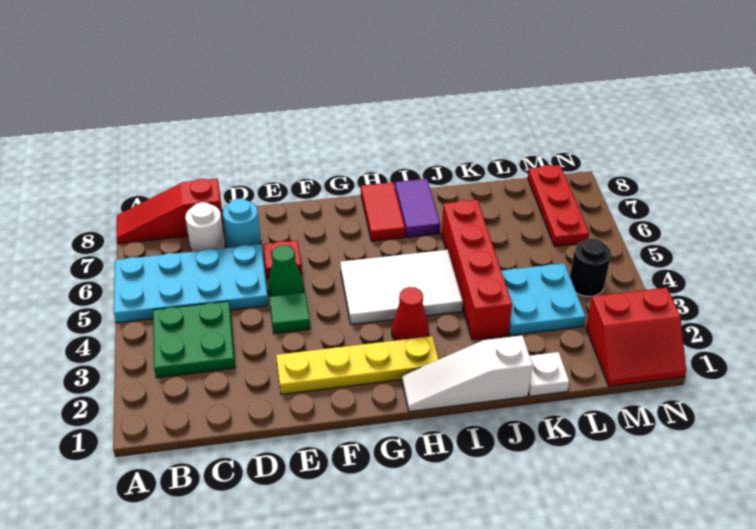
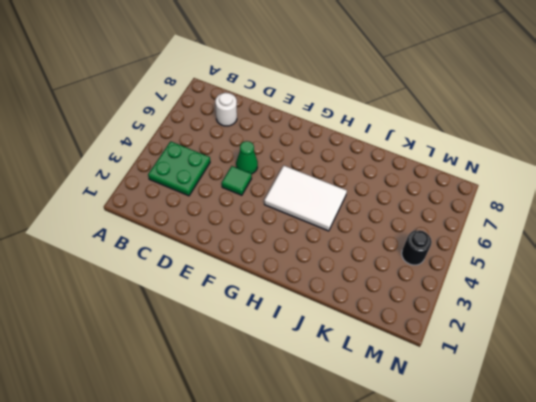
none -> cyan plate A5:D6 level 1
none -> red slope A8:C8 level 1 top C
none -> cyan round brick D7 level 1

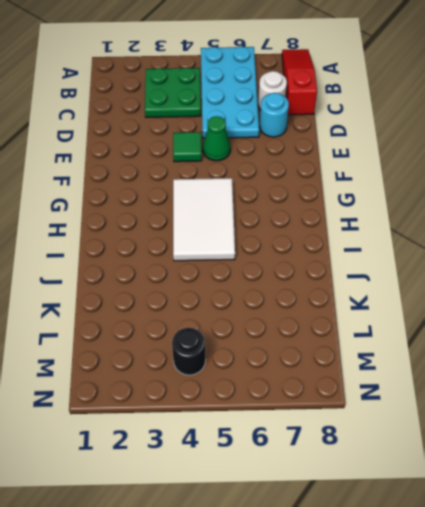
none -> yellow plate E2:H2 level 1
none -> red plate E6 level 1
none -> white slope H1:J1 level 1 top J

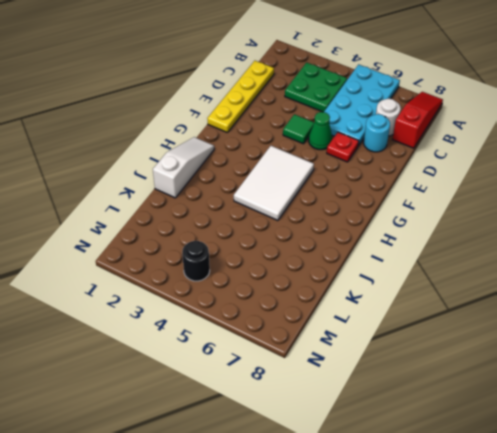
yellow plate C1:F1 level 1 -> yellow plate E2:H2 level 1
none -> red cone H3 level 1
none -> red tile H7:H8 level 1
none -> purple tile I7:I8 level 1

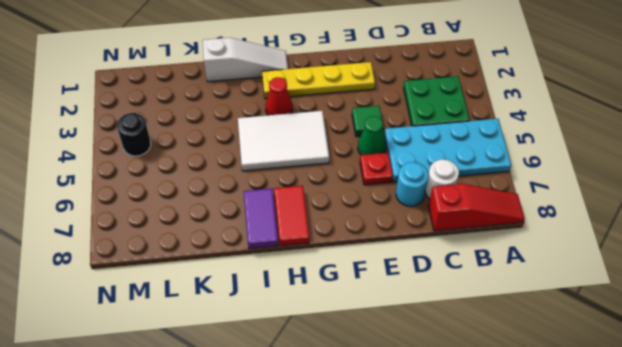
none -> red brick J3:J6 level 1
none -> white plate K1 level 1
none -> cyan plate K3:L4 level 1

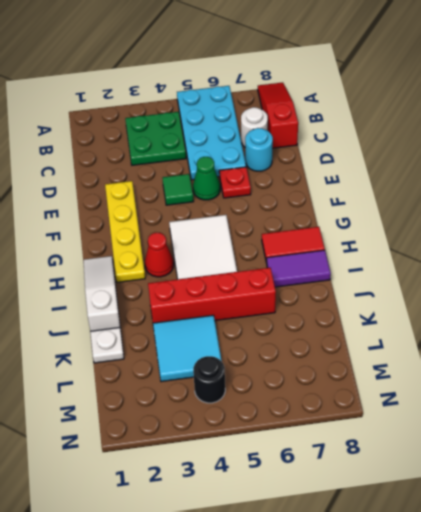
cyan tile K3:L4 level 1 -> cyan plate K3:L4 level 1
none -> red slope M1:N2 level 1 top 2
none -> red plate M6:M8 level 1

